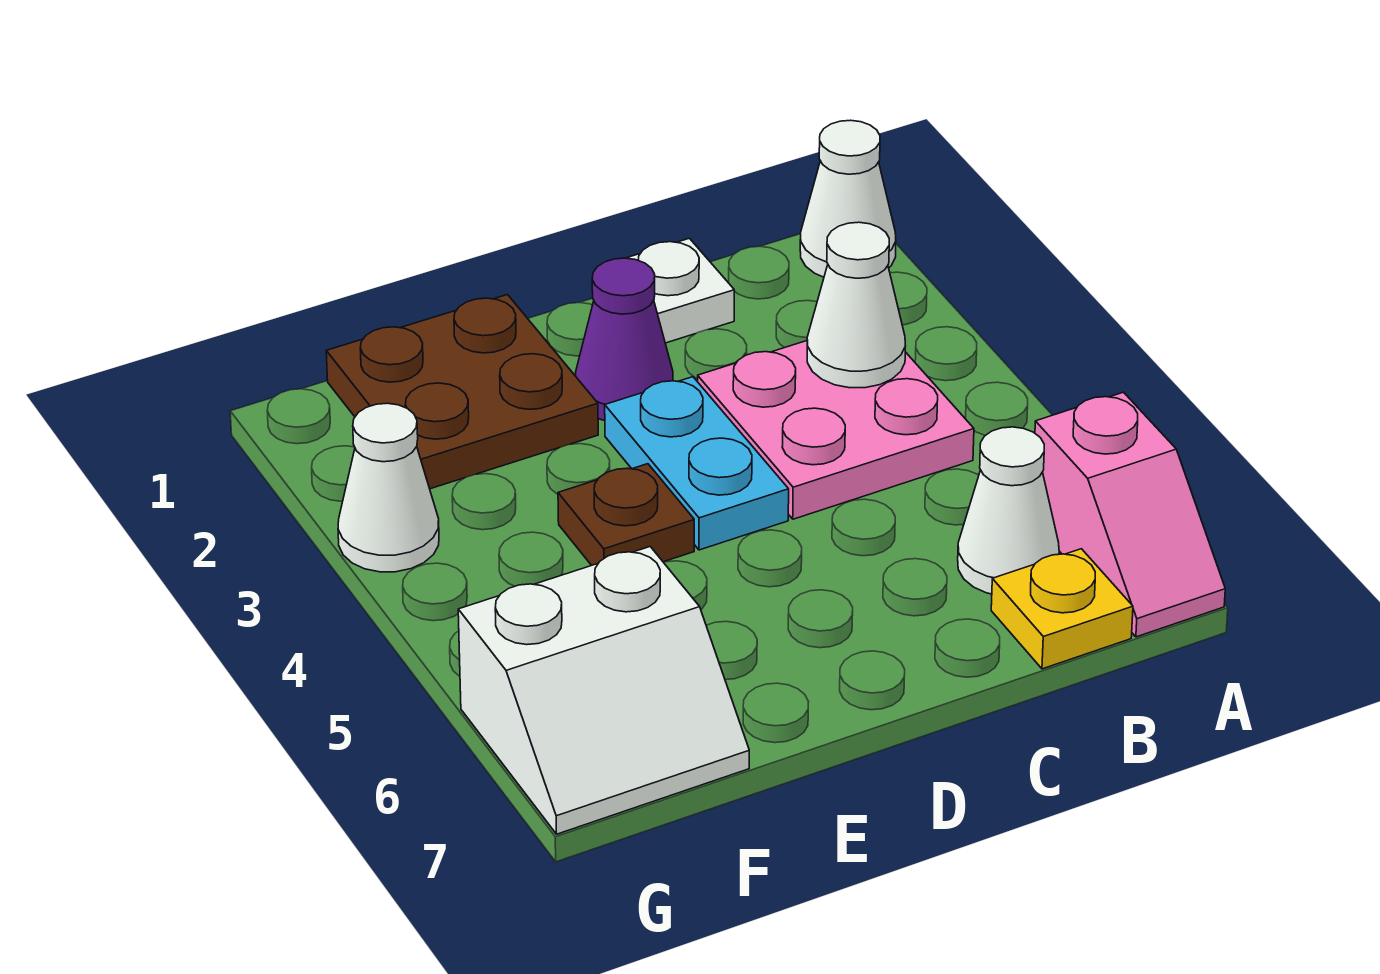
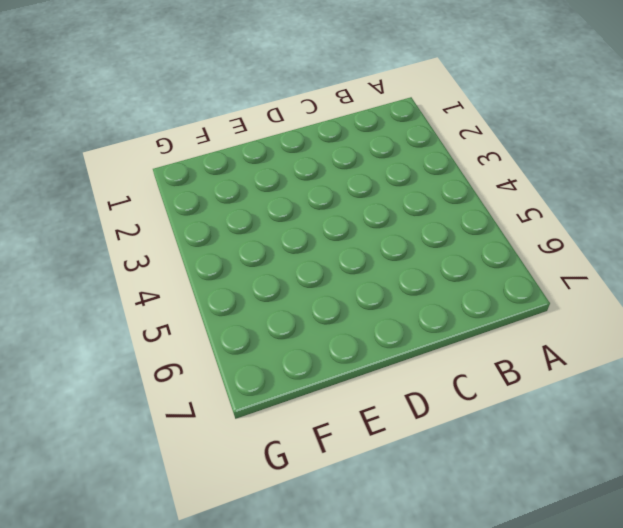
none -> white cone A1 level 1
none -> pink slope A6:A7 level 1 top 6
none -> pink plate B3:C4 level 1

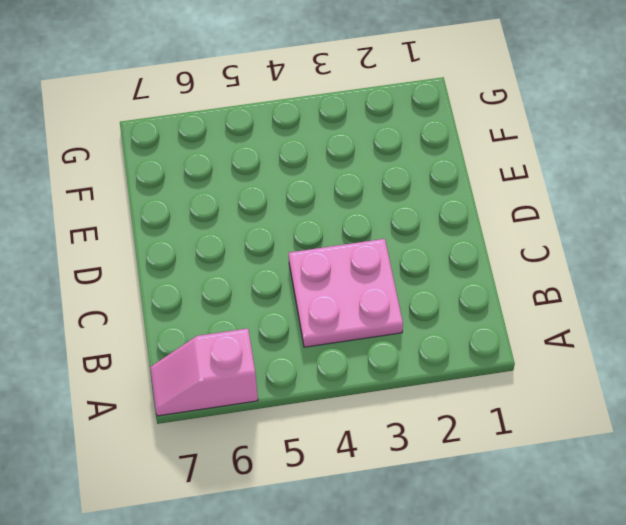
none -> white cone A1 level 1
none -> white cone B6 level 1
none -> yellow plate B7 level 1

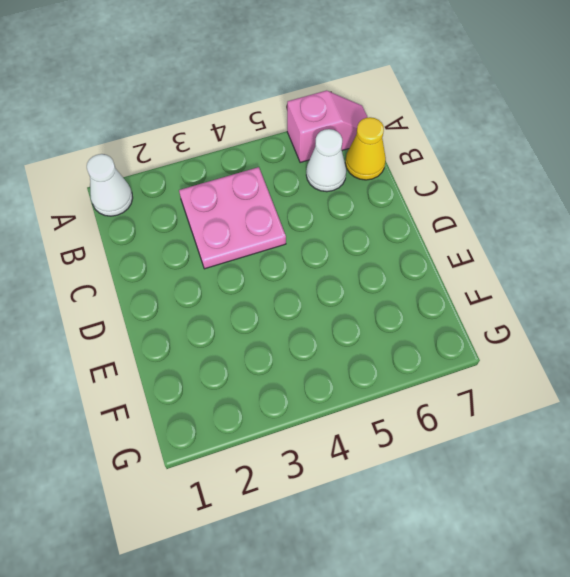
yellow cone B7 level 1 -> yellow plate B7 level 1
none -> white plate C1 level 1
none -> purple cone D2 level 1
none -> cyan plate D3:D4 level 1

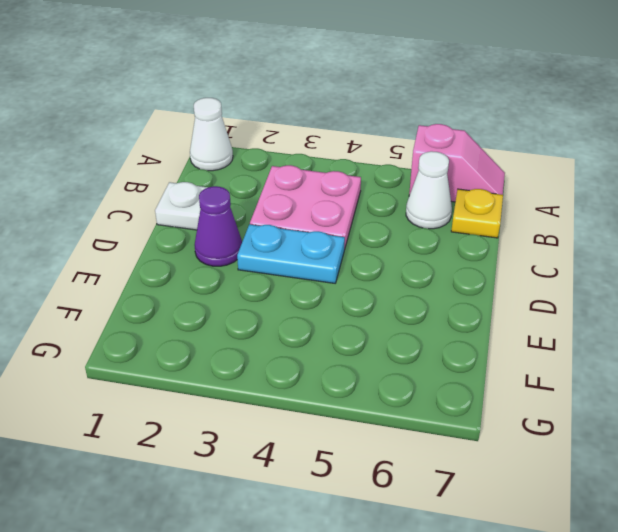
none -> brown plate E1:F2 level 1
none -> brown plate E4 level 1
none -> white slope F6:G7 level 1 top 6

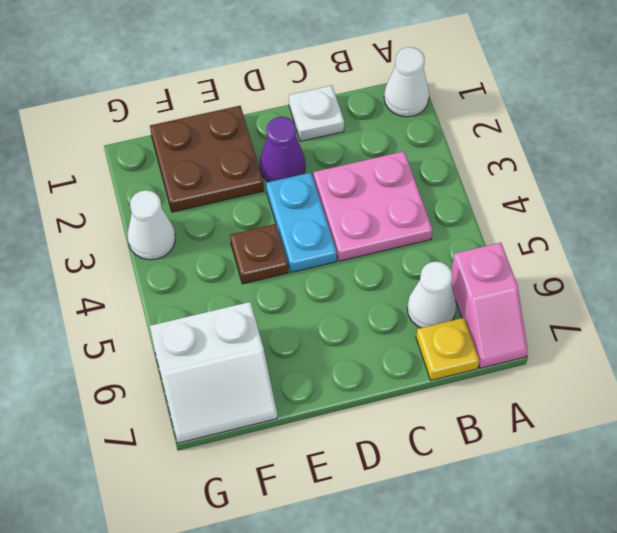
none -> white cone B3 level 2

